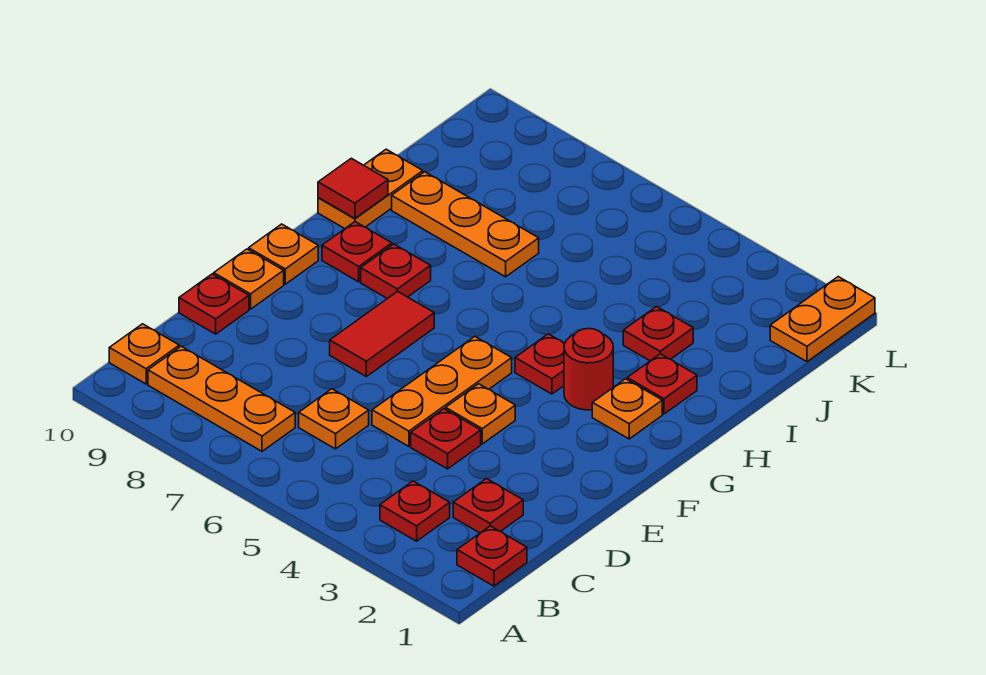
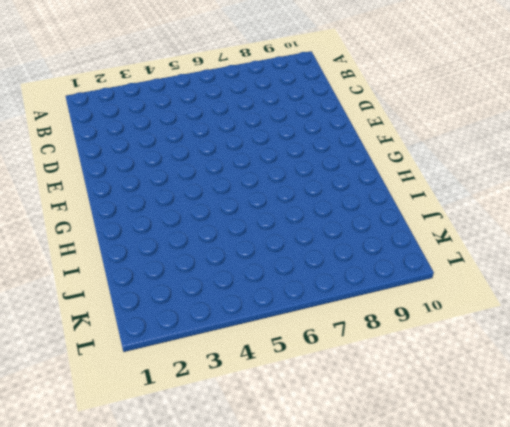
none -> red plate B1 level 1
none -> red plate B3 level 1
none -> orange plate B7:B9 level 1

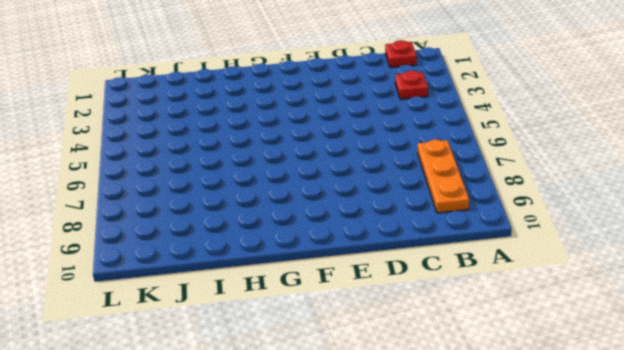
none -> orange plate B10 level 1
none -> red plate C2 level 1
none -> orange plate C6 level 1

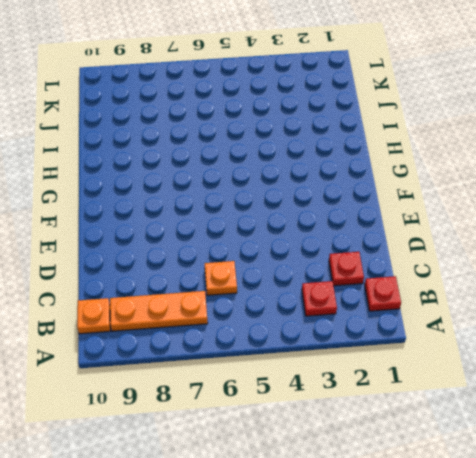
none -> red plate D4 level 1
none -> orange plate D5:F5 level 1
none -> red plate D10 level 1

